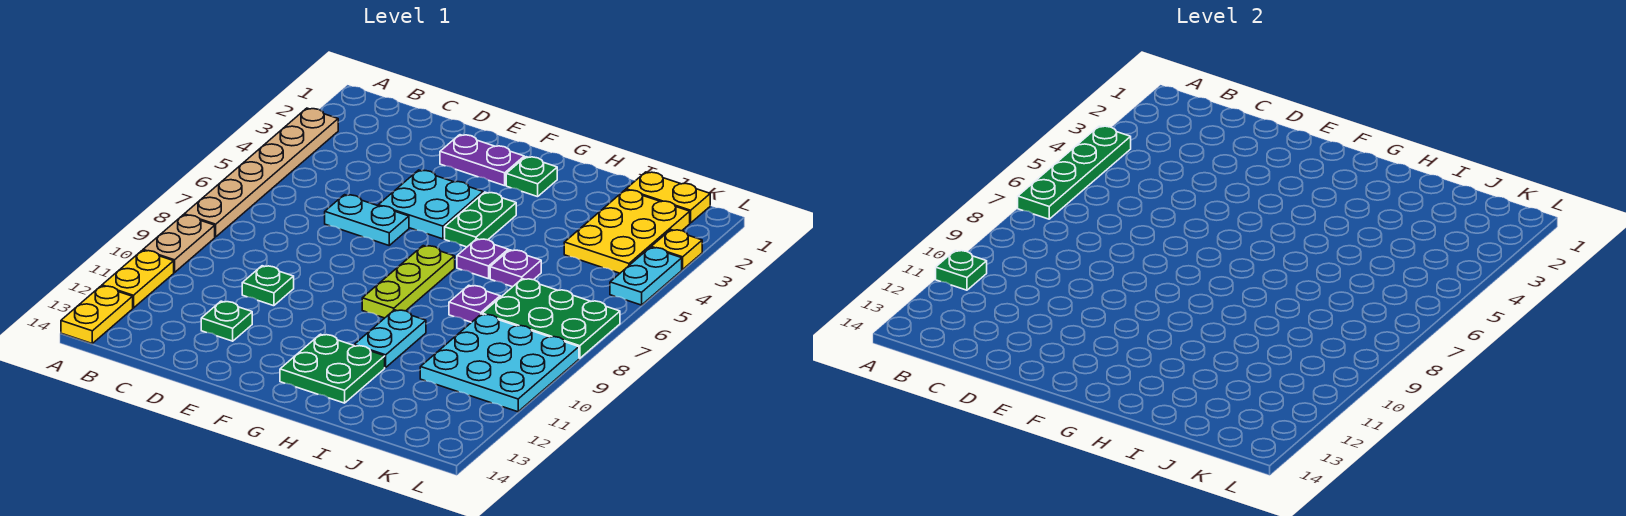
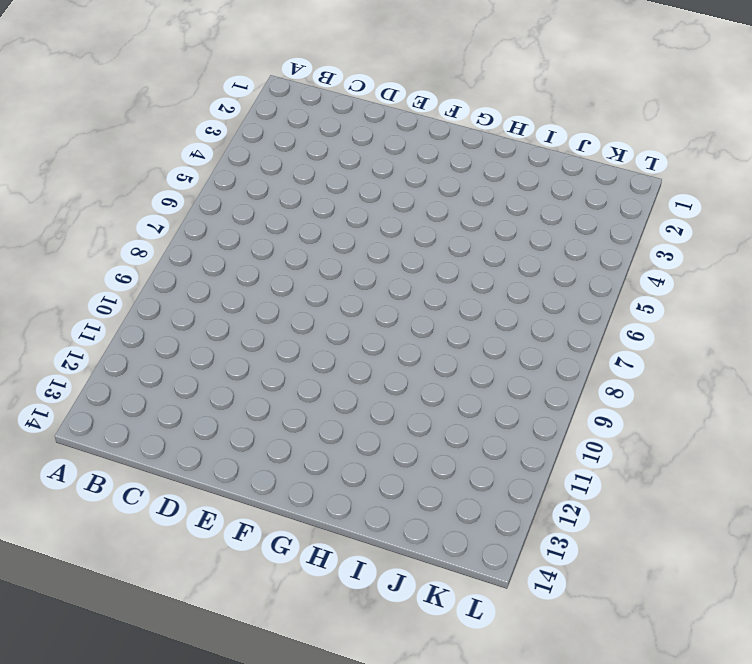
none -> tan plate A3:A8 level 1
none -> tan plate A9:A10 level 1
none -> yellow plate A11:A12 level 1

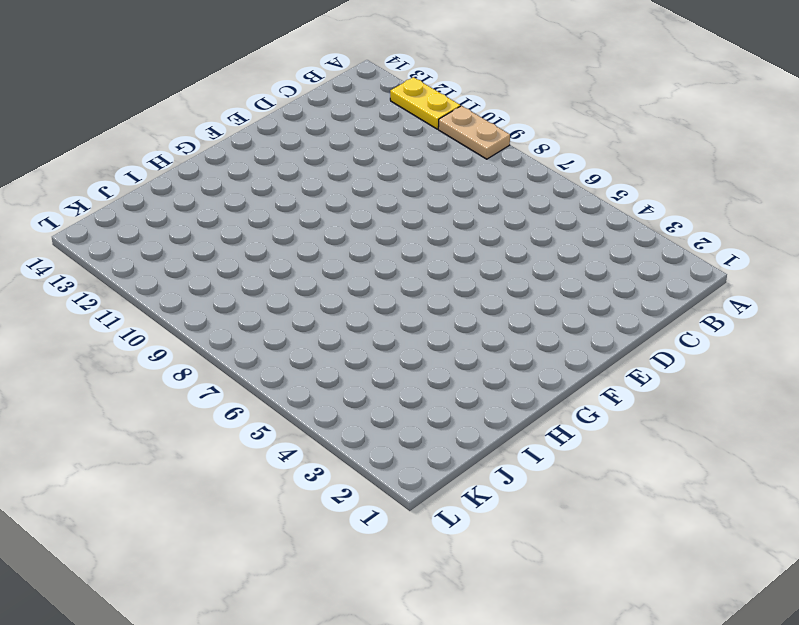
none -> tan plate A3:A8 level 1
none -> yellow plate A13:A14 level 1
none -> cyan plate D6:E6 level 1

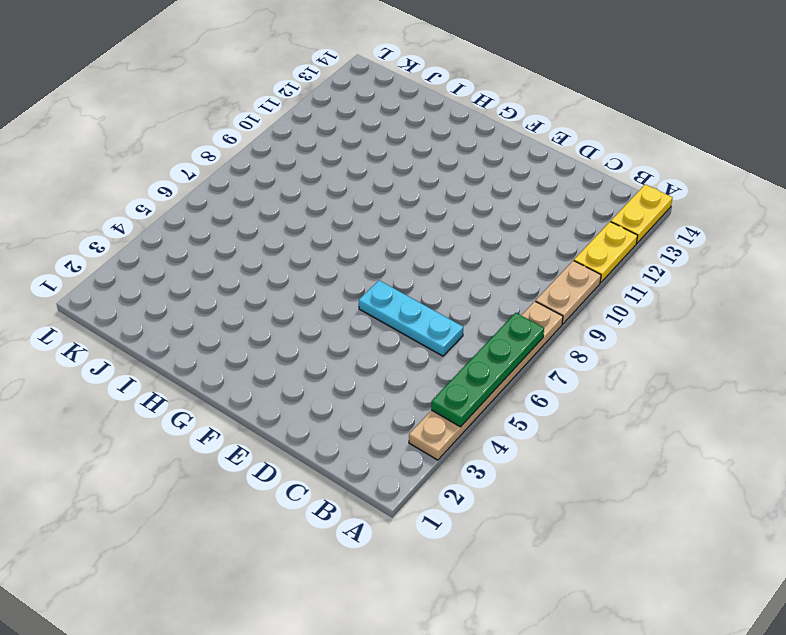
cyan plate C6:E6 level 1 -> cyan plate D6:E6 level 1
none -> green plate D10 level 1
none -> green plate D12 level 1
none -> purple plate E2:F2 level 1

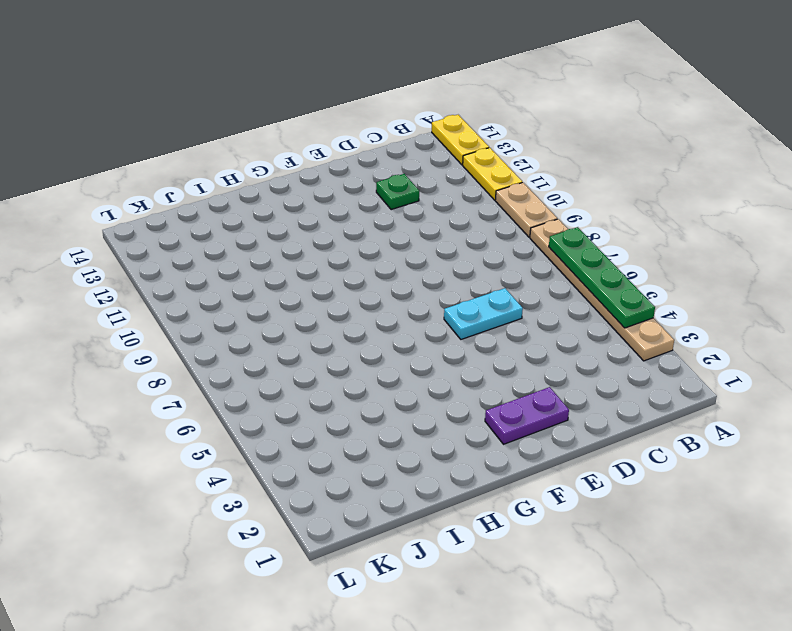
none -> green plate D10 level 1
none -> cyan plate E4:F5 level 1
none -> green plate G2 level 1

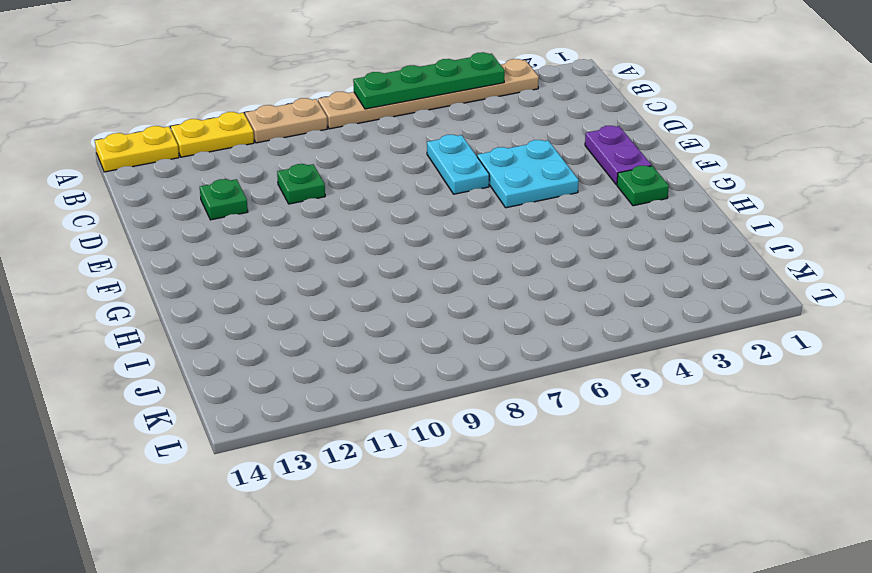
none -> green plate G4:G5 level 1
none -> lime plate G7:G9 level 1
none -> green plate G12:H13 level 1

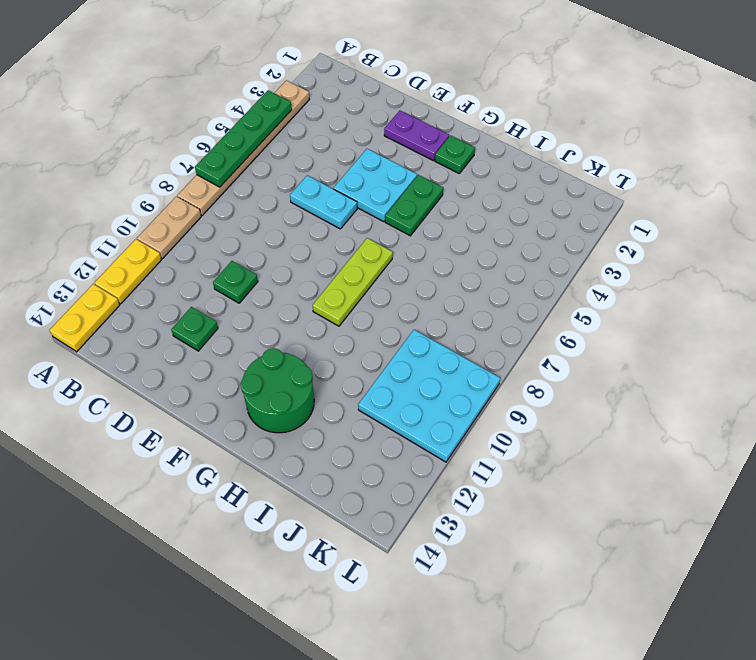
green round brick G12:H13 level 1 -> green plate G12:H13 level 1
none -> purple plate H6 level 1
none -> cyan plate H10:H11 level 1
none -> purple plate I6 level 1

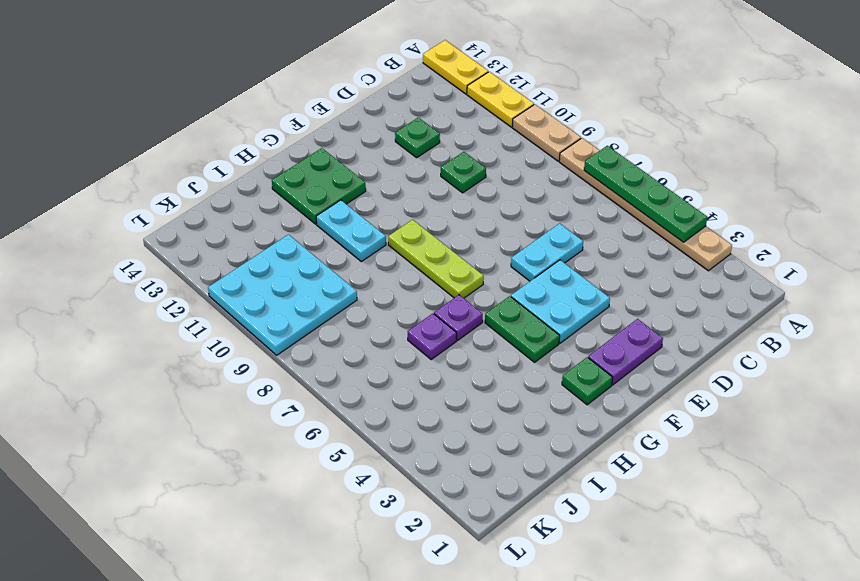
none -> purple plate I8 level 1
none -> yellow plate J1:K1 level 1
none -> yellow plate J2:K4 level 1

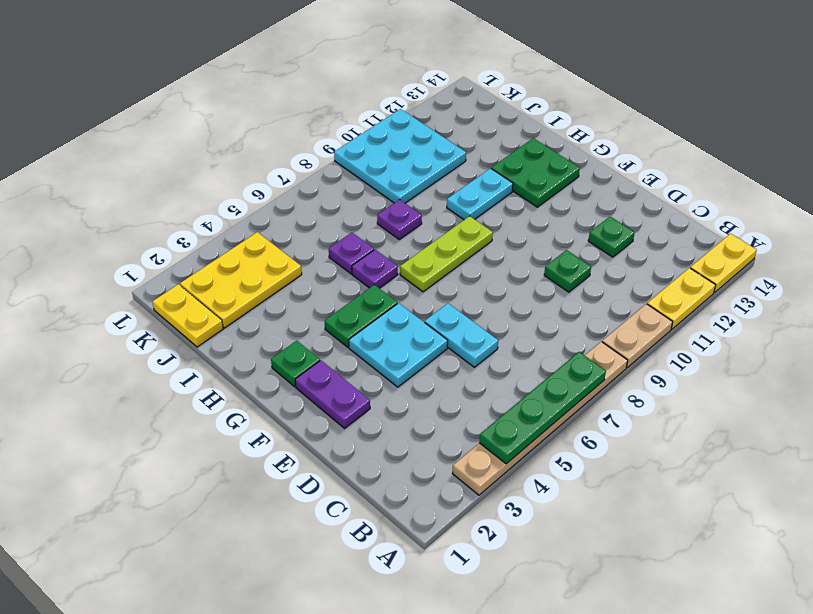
none -> green plate J7:L8 level 1
none -> yellow plate L3 level 1
none -> cyan plate L4:L5 level 1

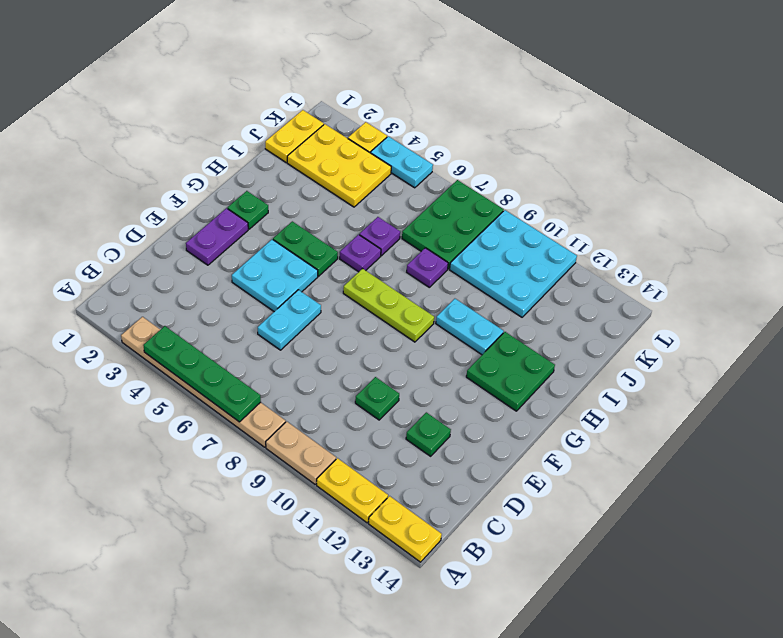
none -> green plate A11 level 2

